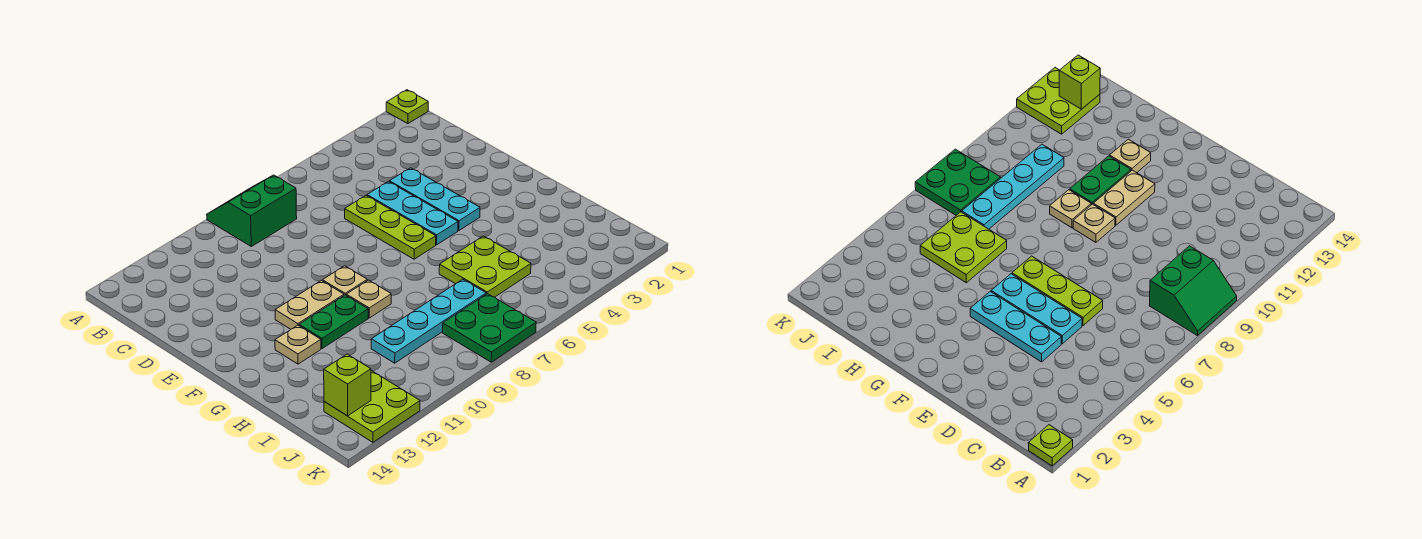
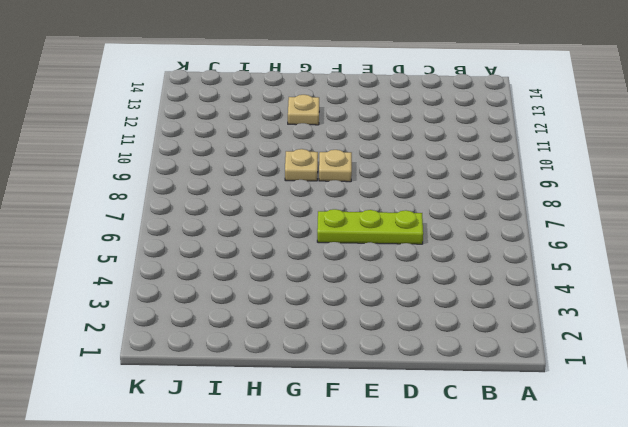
none -> lime plate A1 level 1
none -> green slope A8:B9 level 1 top B
none -> cyan plate D4:F4 level 1

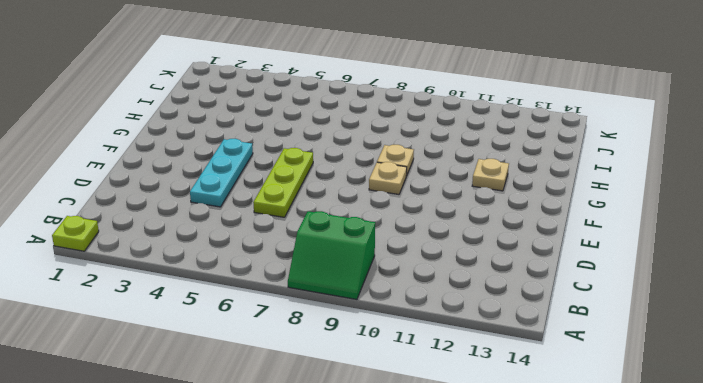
none -> cyan plate D5:F5 level 1
none -> tan plate F10:F11 level 1
none -> green plate G10:G11 level 1

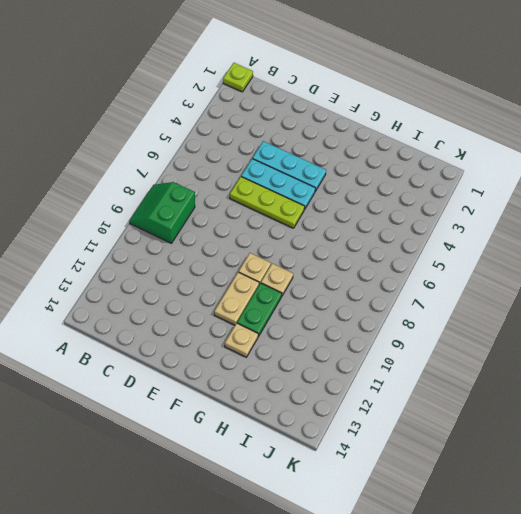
none -> lime plate H5:I6 level 1
none -> cyan plate I7:I10 level 1
none -> green plate J7:K8 level 1

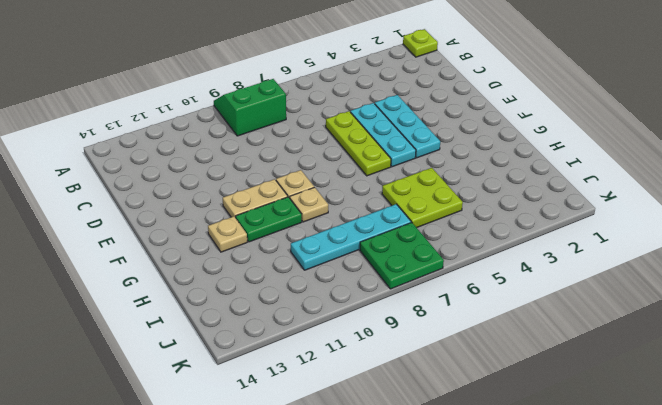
none -> lime plate J12:K13 level 1
none -> lime brick J13 level 2

